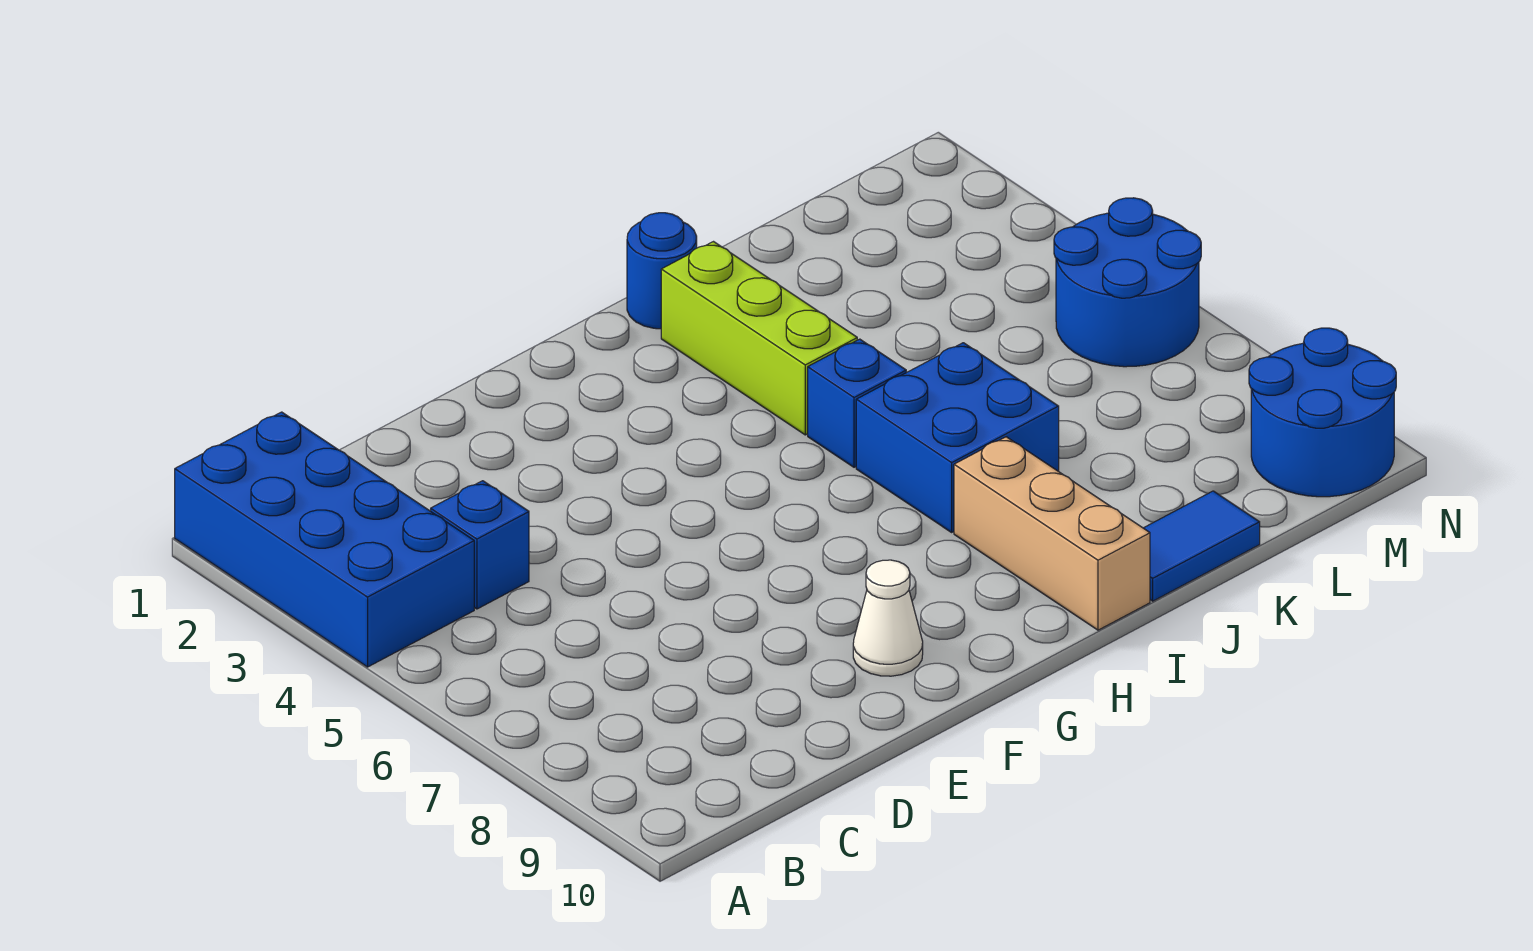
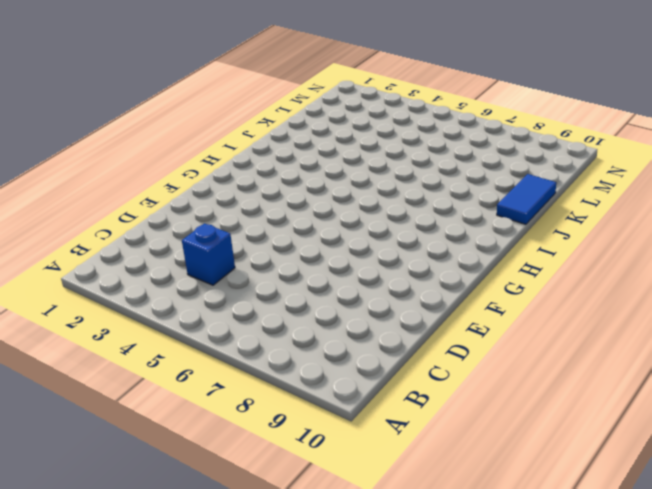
none -> blue brick A1:B4 level 1
none -> white cone F9 level 1

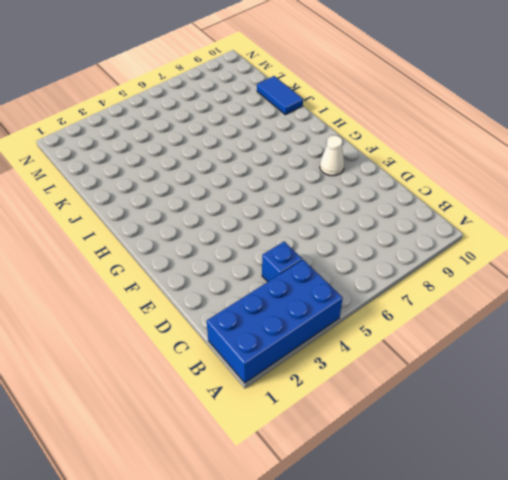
none -> blue round brick I1 level 1
none -> lime brick I2:I4 level 1

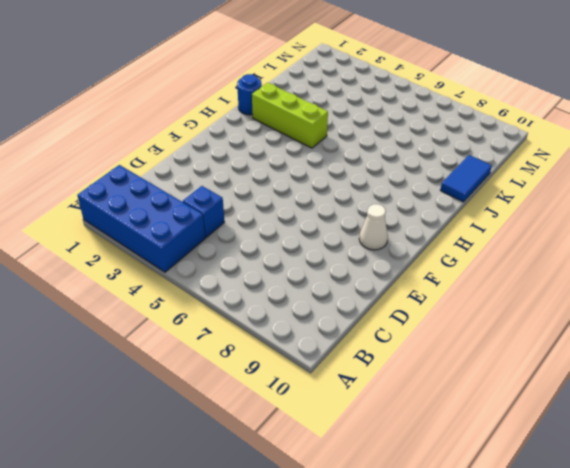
none -> blue brick I5 level 1
none -> blue brick I6:J7 level 1

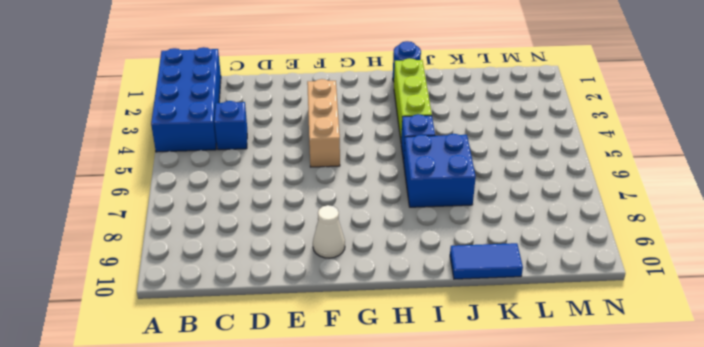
tan brick F3:F5 level 1 -> tan brick I8:I10 level 1
none -> blue round brick M5:N6 level 1
none -> blue round brick M9:N10 level 1

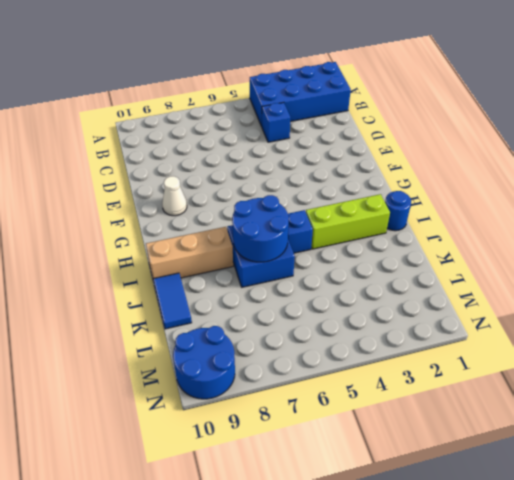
blue round brick I6:J7 level 2 -> blue round brick M5:N6 level 1

